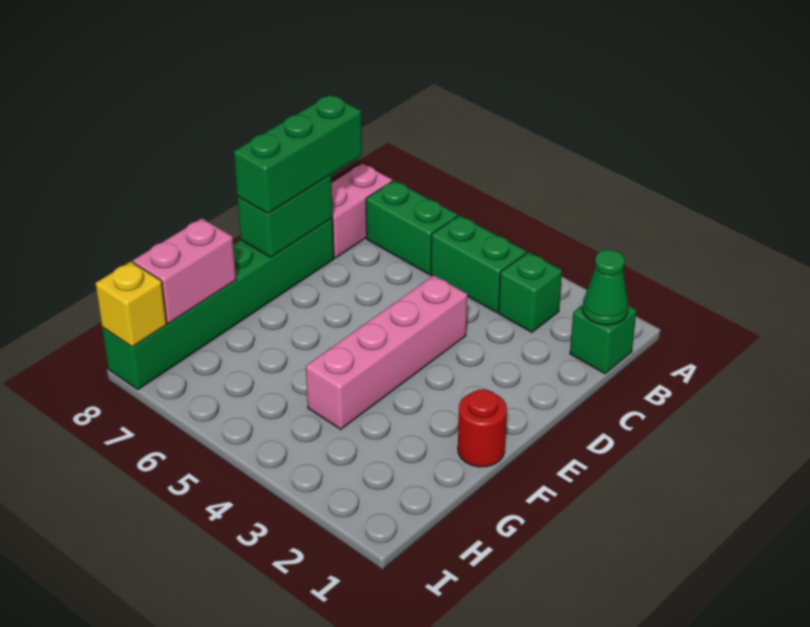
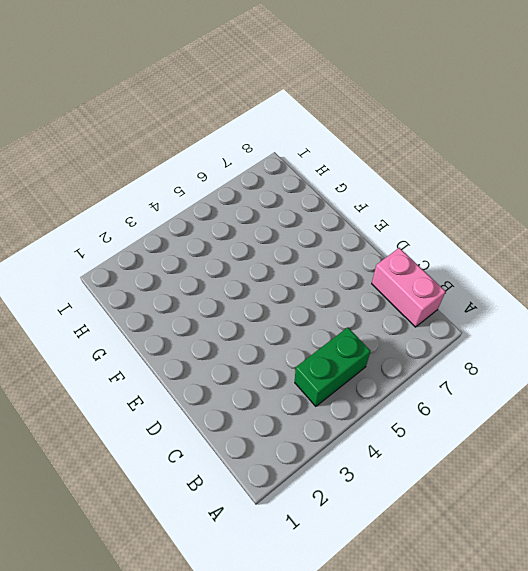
none -> green brick B1 level 1
none -> green brick B3 level 1
none -> green brick B6:B7 level 1

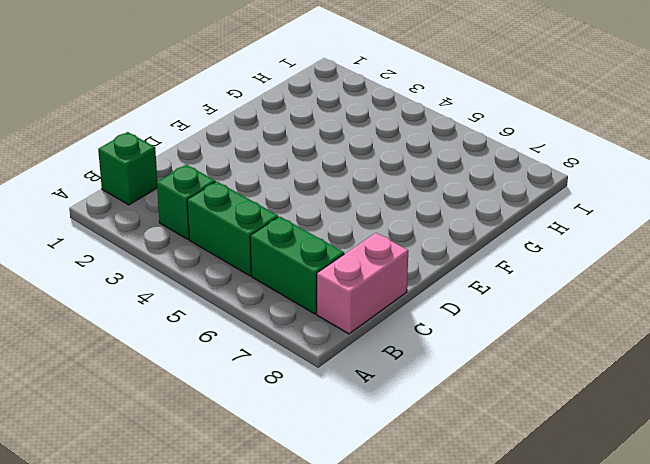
none -> pink brick D4:G4 level 1
none -> green brick D8:I8 level 1
none -> red round brick F1 level 1

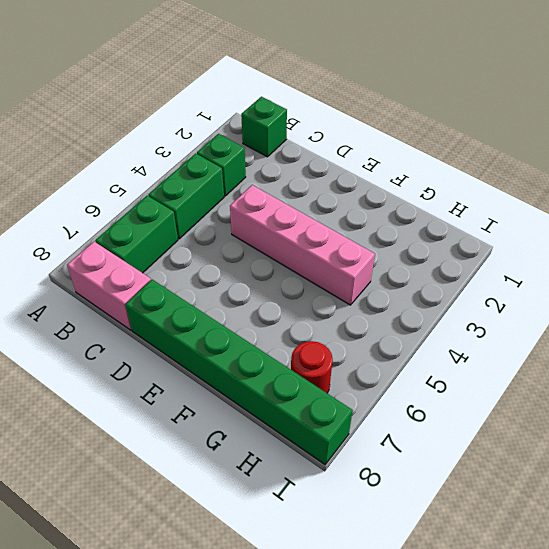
red round brick H7 level 1 -> red round brick F1 level 1
none -> green cone B1 level 2
none -> green brick D8:E8 level 2
none -> pink brick G8:H8 level 2

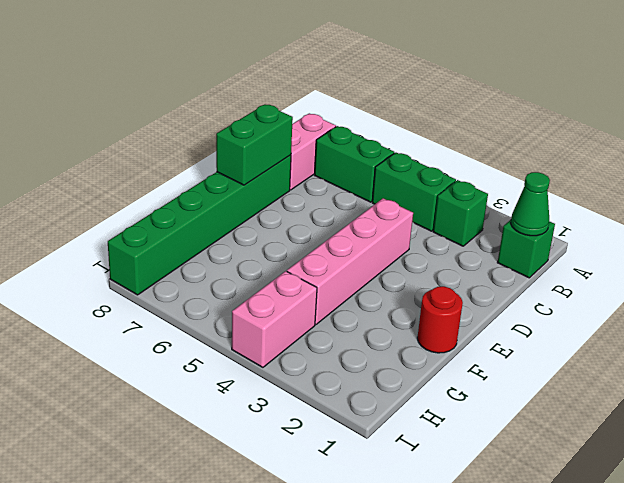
pink brick H4:I4 level 1 -> pink brick G8:H8 level 2
none -> yellow brick I8 level 2
none -> green brick C8:E8 level 3

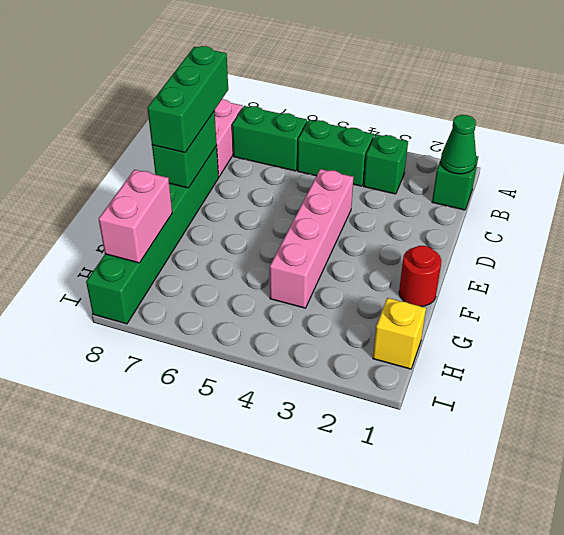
yellow brick H1 level 1 -> yellow brick I8 level 2

